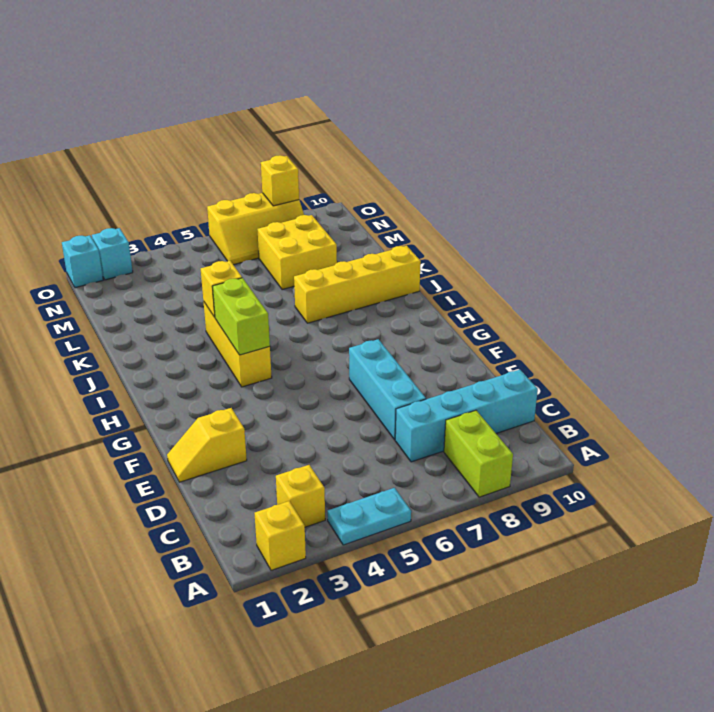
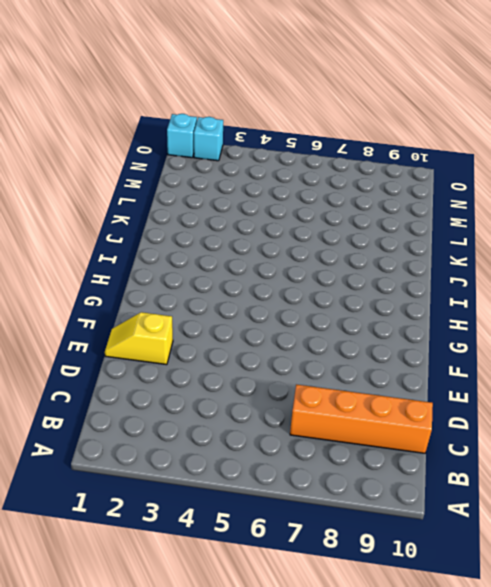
orange brick C7:C10 level 1 -> cyan brick C7:C10 level 1
none -> yellow brick A2 level 1
none -> cyan plate A4:A5 level 1
none -> lime brick A8:B8 level 1

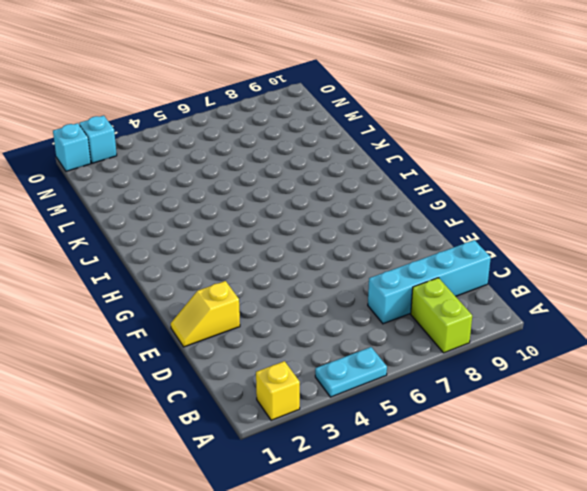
none -> yellow brick B3 level 1
none -> cyan brick D7:F7 level 1
none -> yellow brick H4:J4 level 1

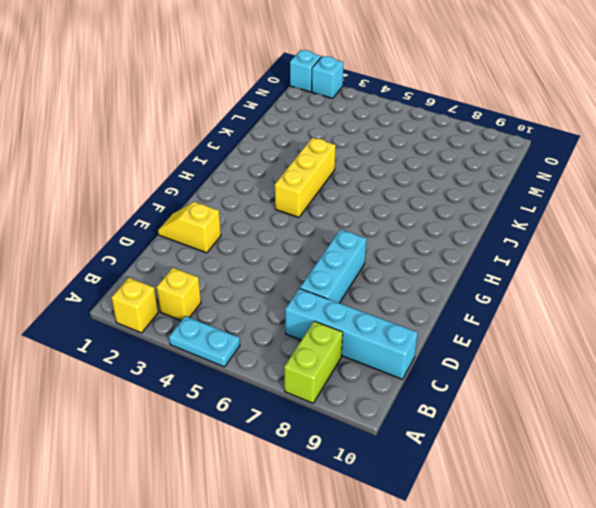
none -> yellow brick J7:J10 level 1
none -> yellow brick L7:M8 level 1
none -> yellow slope N6:O8 level 1 top O

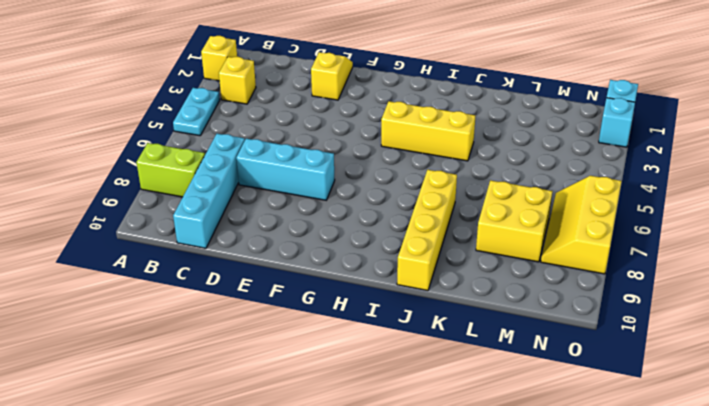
none -> lime brick H4:I4 level 2
none -> yellow brick J4 level 2
none -> yellow brick O8 level 2

